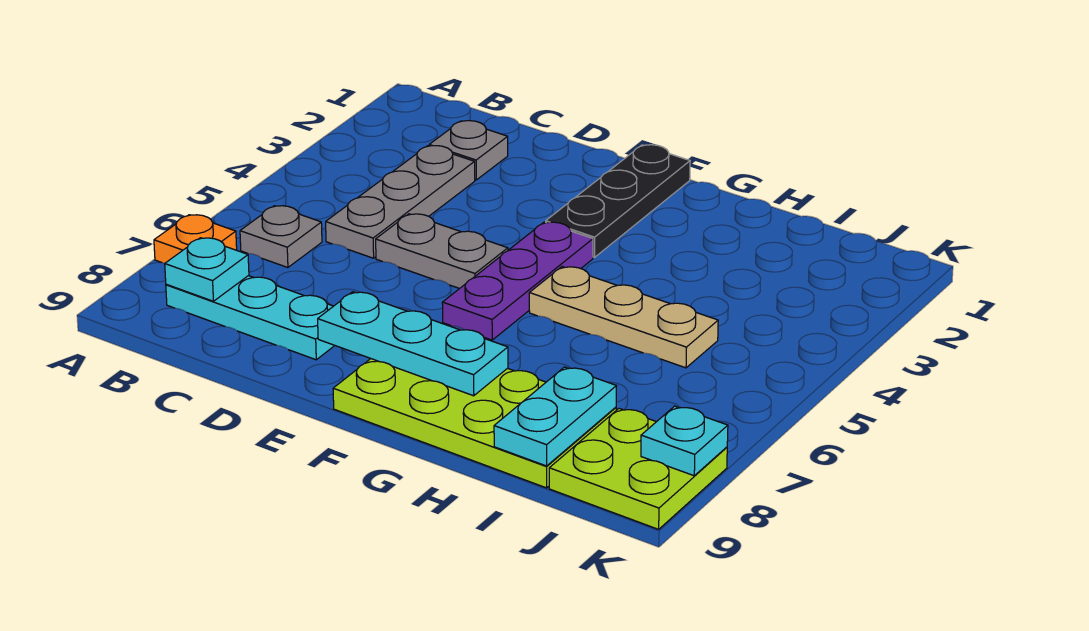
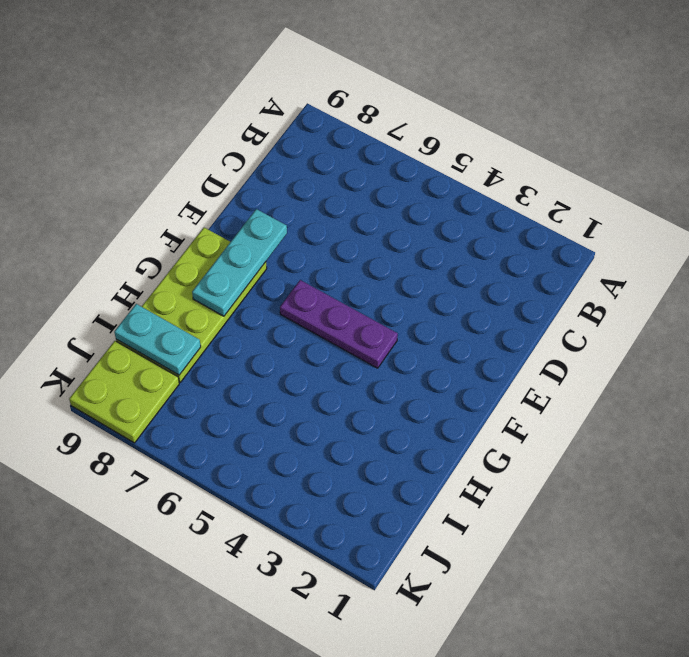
none -> orange plate A7 level 1
none -> grey plate B6 level 1
none -> cyan plate B8:D8 level 1

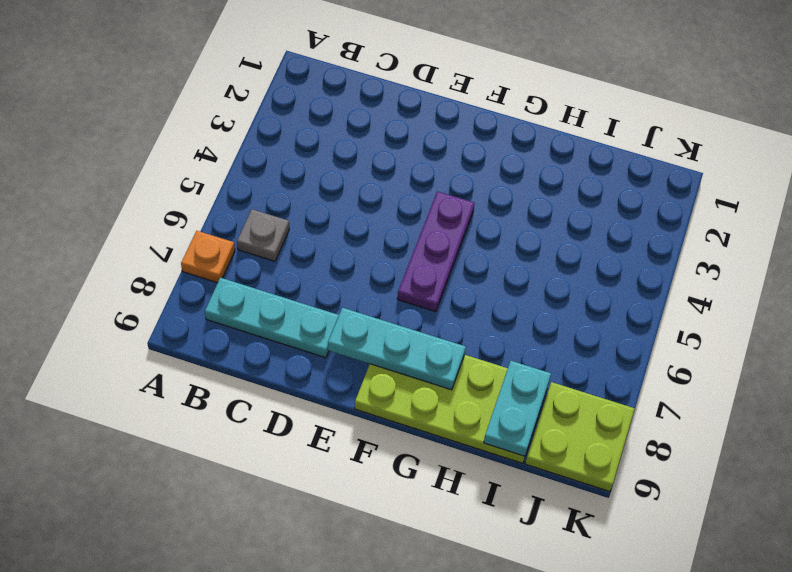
none -> grey plate C2 level 1
none -> grey plate C3:C5 level 1
none -> grey plate D5:E5 level 1

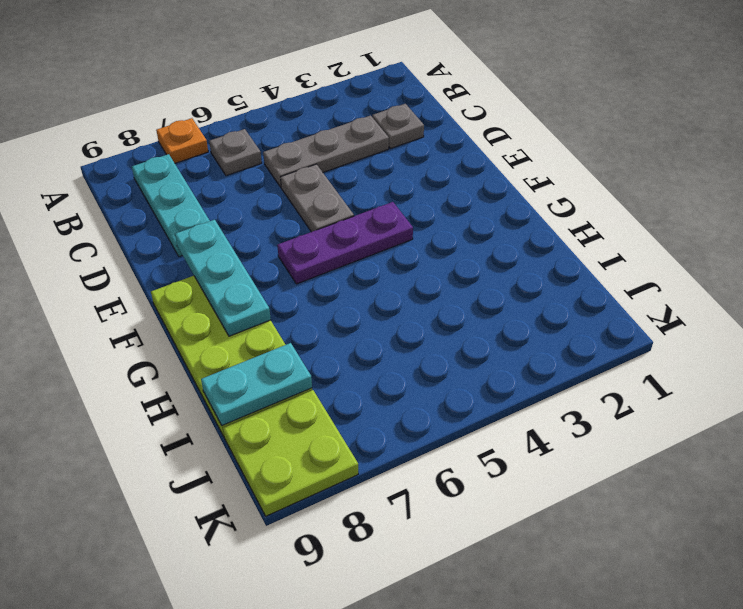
none -> black plate F1:F3 level 1
none -> tan plate G5:I5 level 1
none -> cyan plate B8 level 2

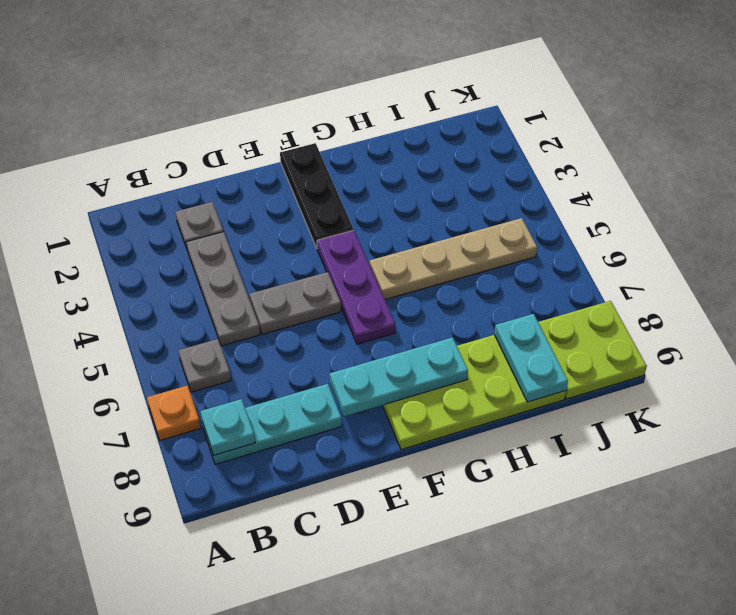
tan plate G5:J5 level 1 -> tan plate G5:I5 level 1
none -> cyan plate K8 level 2

